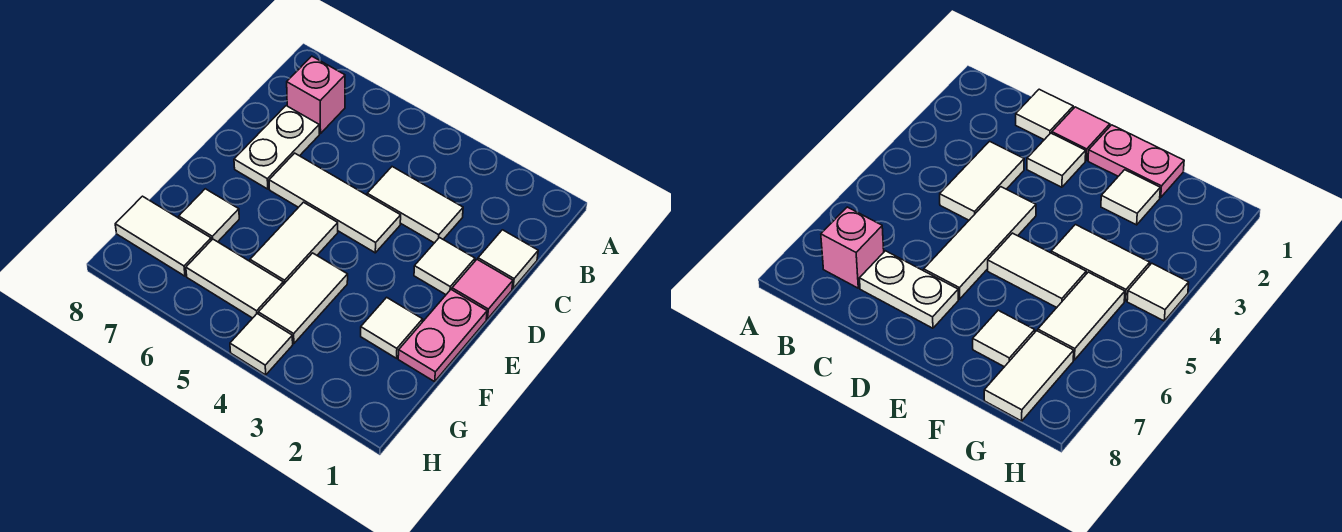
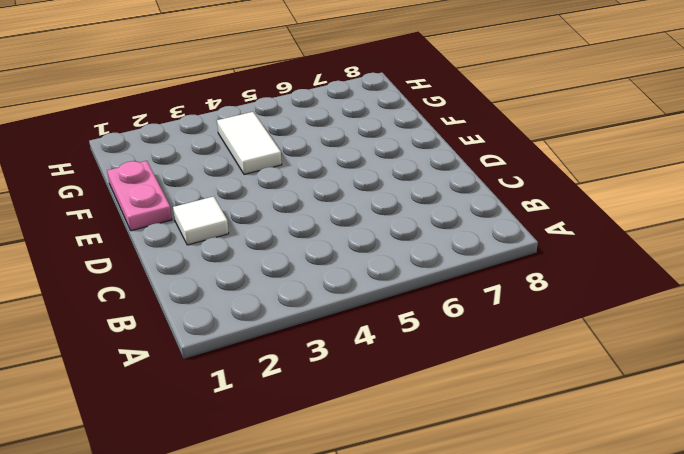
none -> pink brick B7 level 1
none -> white tile C1 level 1
none -> white tile C3:C4 level 1

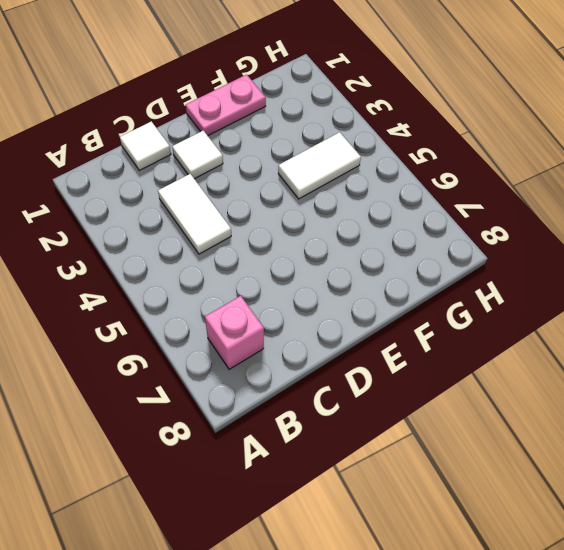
none -> white plate C7:D7 level 1
none -> pink tile D1 level 1
none -> white tile D4:D6 level 1

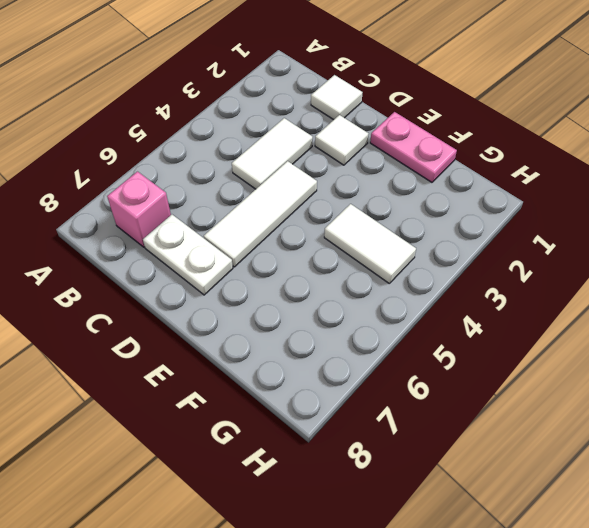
none -> pink tile D1 level 1
none -> white tile E5:F5 level 1
none -> white tile F2 level 1

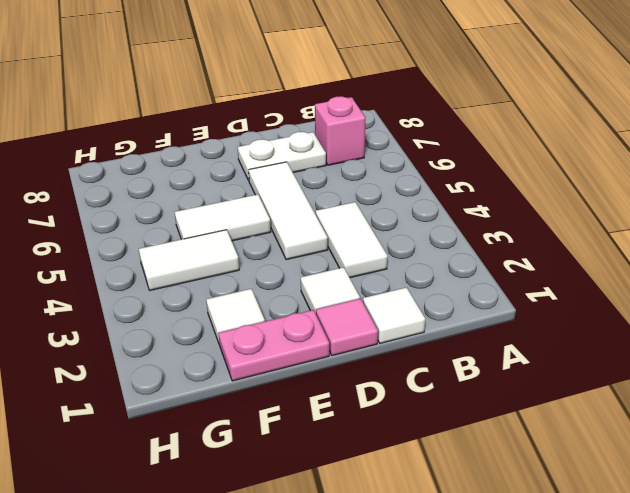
none -> white tile F7 level 1
none -> white tile G5:G6 level 1
none -> white tile G7:G8 level 1

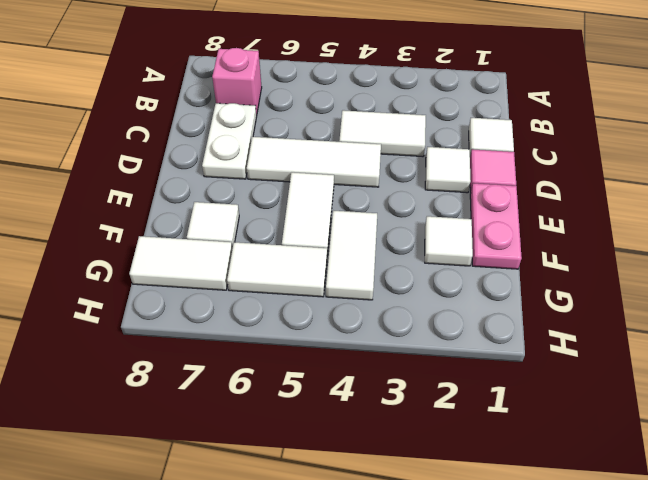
none -> white tile H4 level 1

